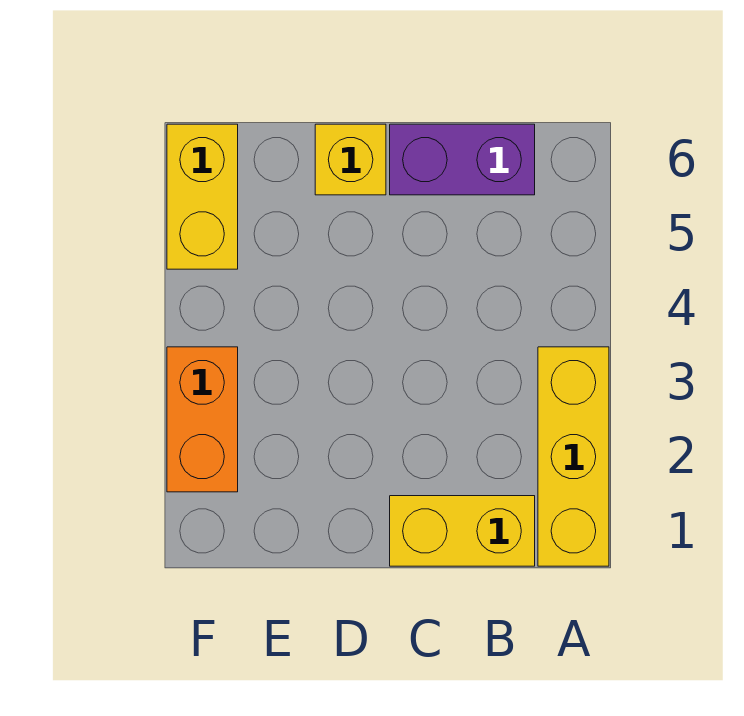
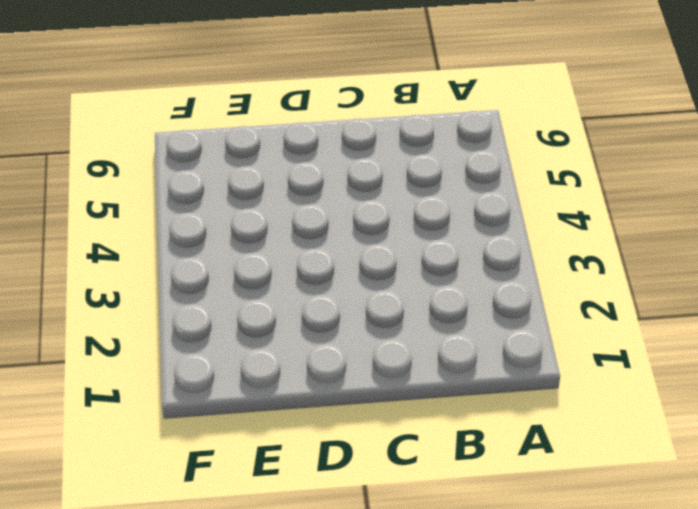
none -> yellow brick A1:A3 level 1
none -> yellow brick B1:C1 level 1

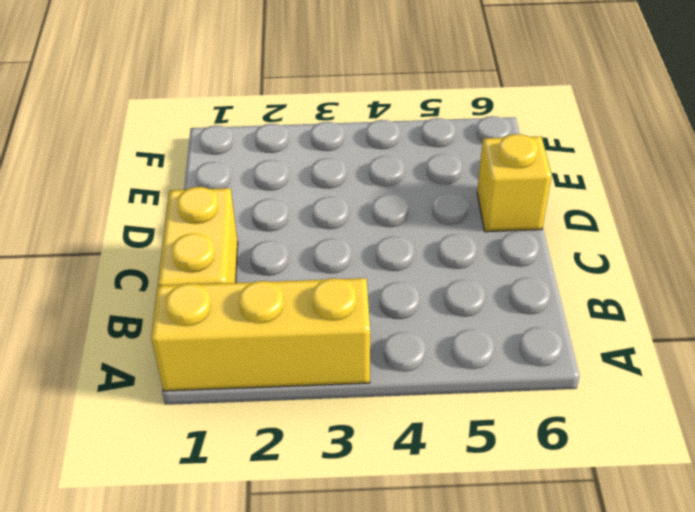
none -> purple brick B6:C6 level 1
none -> orange brick F2:F3 level 1

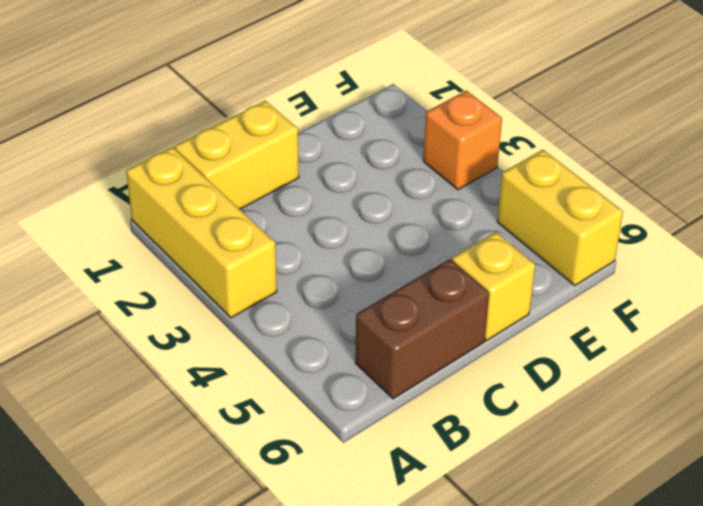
brown brick B6:C6 level 1 -> purple brick B6:C6 level 1
orange brick F3 level 1 -> orange brick F2:F3 level 1

